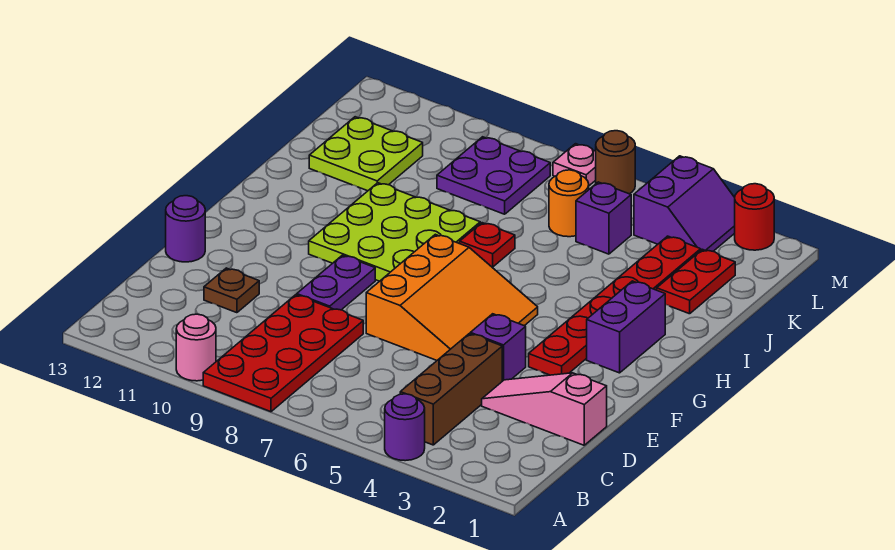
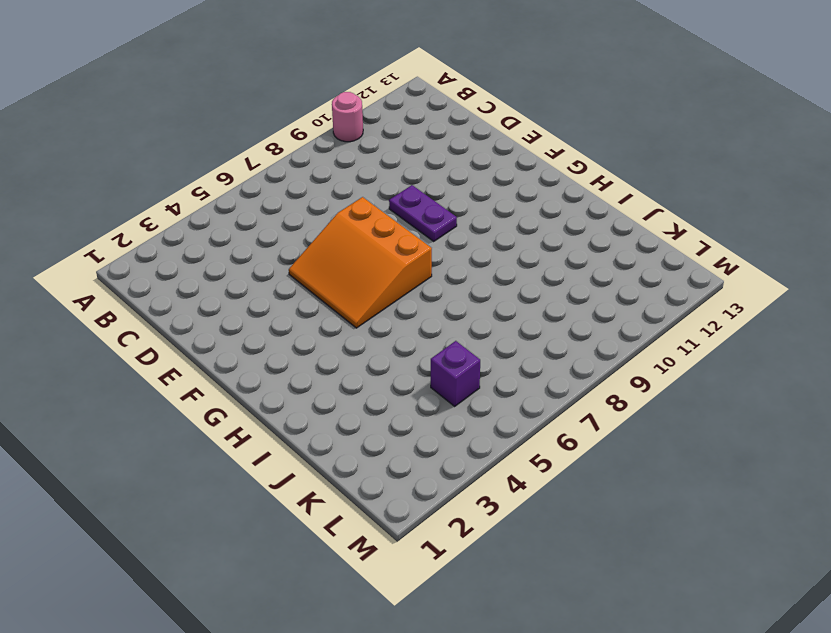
none -> purple round brick A4 level 1
none -> red plate A8:D9 level 1
none -> brown brick B4:D4 level 1

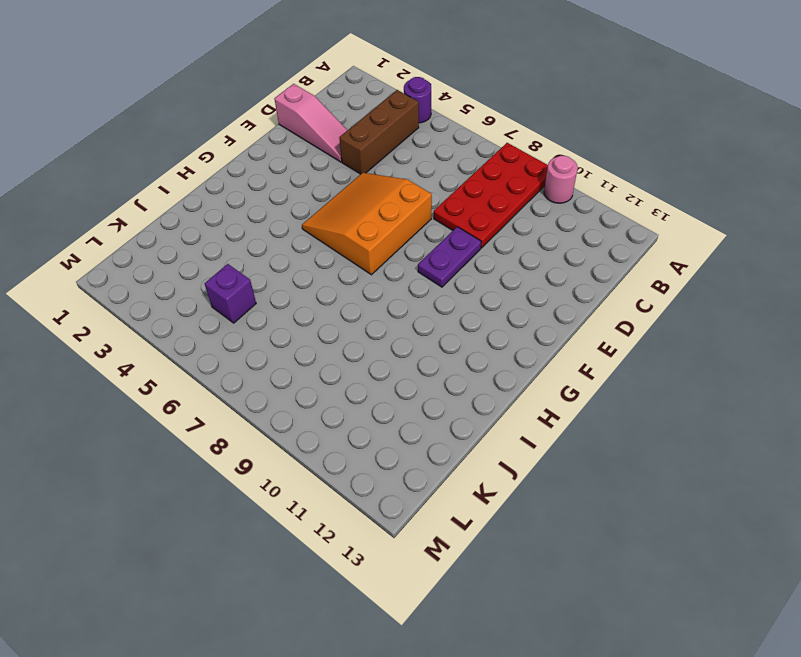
none -> brown plate D11 level 1
none -> purple brick E4 level 1
none -> purple round brick E13 level 1

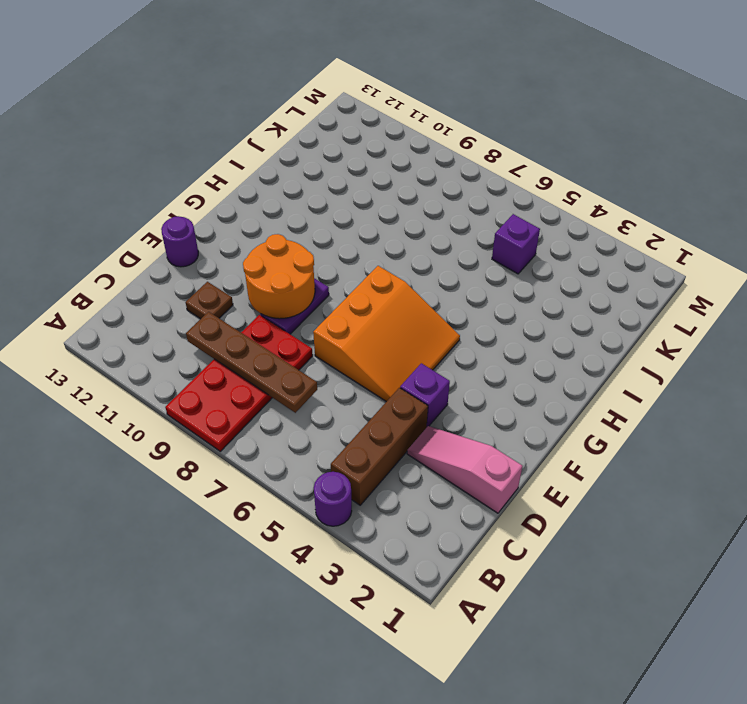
brown plate C7:C10 level 2 -> none
orange round brick E9:F10 level 2 -> none
none -> pink round brick A10 level 1
none -> red plate F3:K3 level 1
none -> purple brick G2:H2 level 1

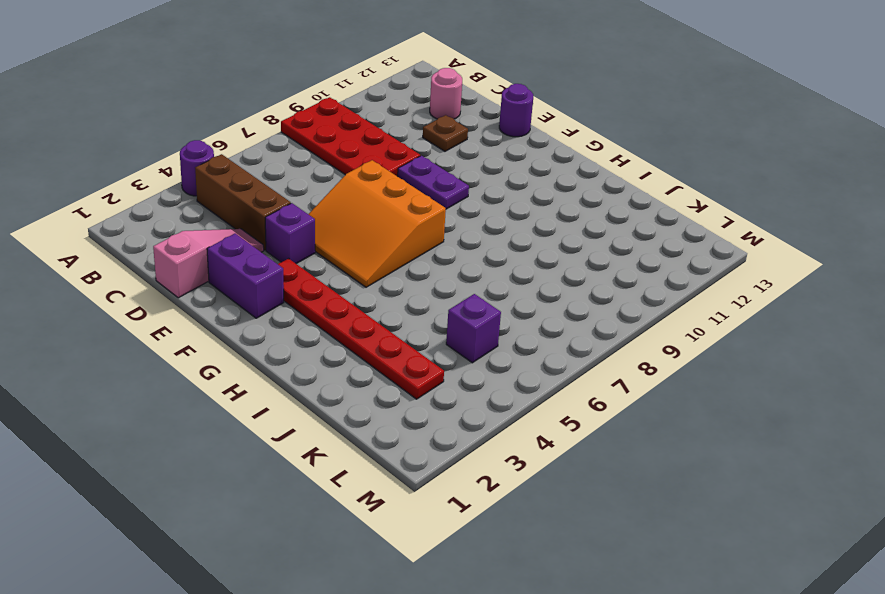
pink round brick C12 level 1 -> pink round brick A10 level 1
purple brick E2:F2 level 1 -> purple brick G2:H2 level 1
none -> lime plate G8:I10 level 1
none -> red plate I7 level 1
none -> red plate J2:K2 level 1

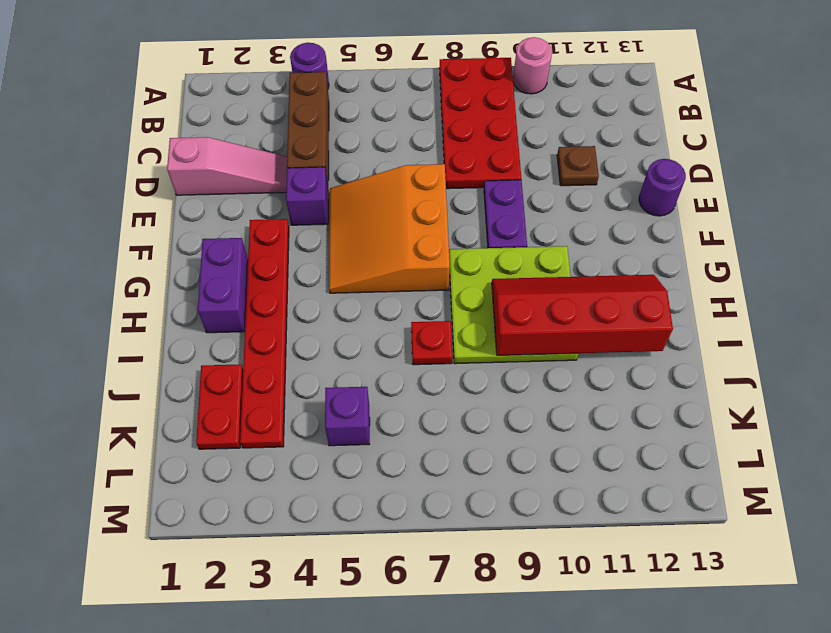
red slope H9:I12 level 2 top I -> none
none -> lime plate J11:K12 level 1
none -> orange round brick K6 level 1
none -> purple plate K8:L9 level 1

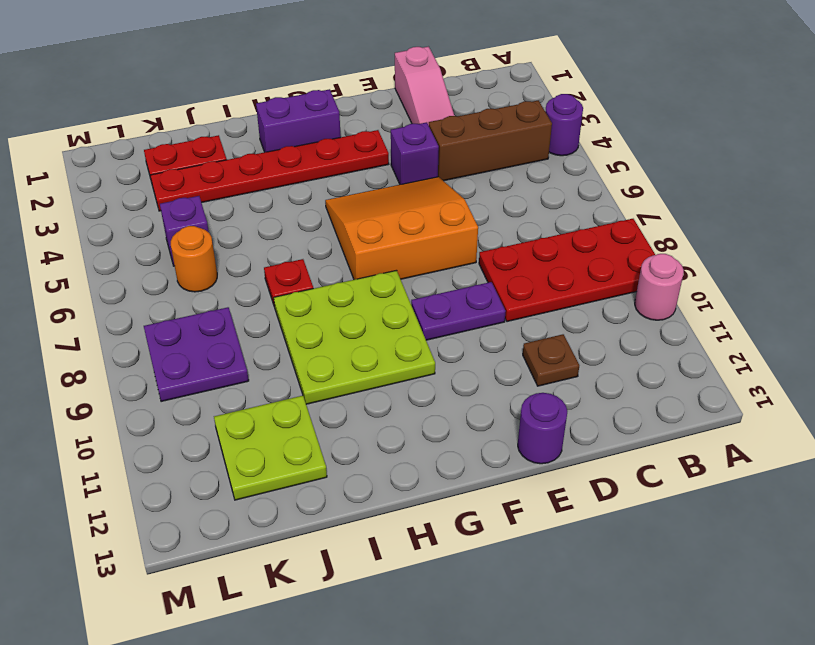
none -> purple slope L3:M4 level 1 top 4
none -> red round brick M2 level 1
none -> brown round brick M6 level 1

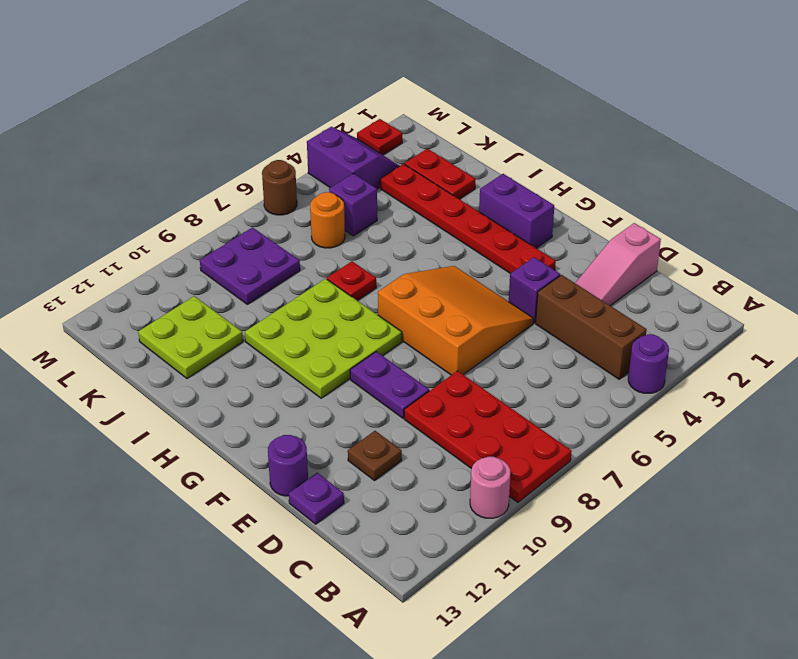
purple plate D13 level 1 -> none
red plate M2 level 1 -> red round brick M2 level 1
none -> pink plate M7 level 1

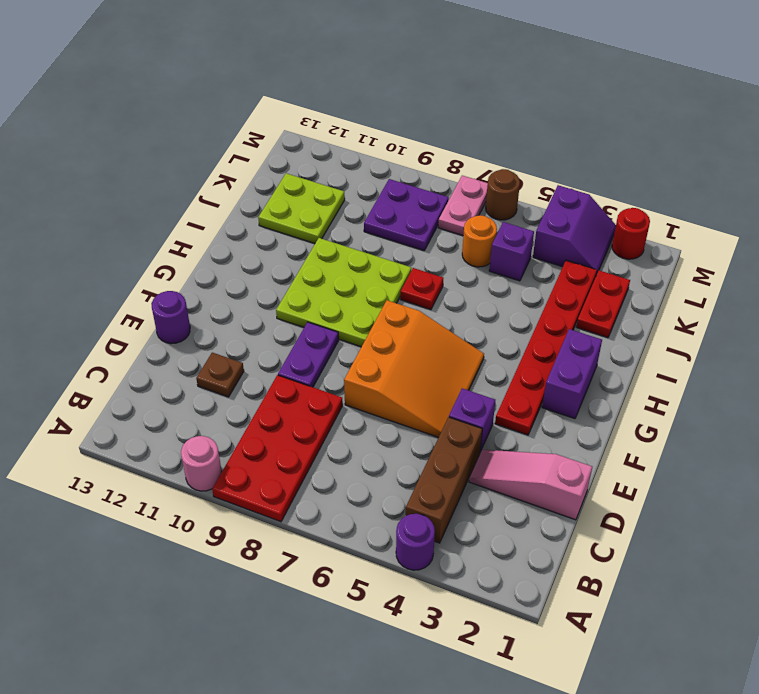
pink plate L7:M7 level 1 -> pink plate M7 level 1

